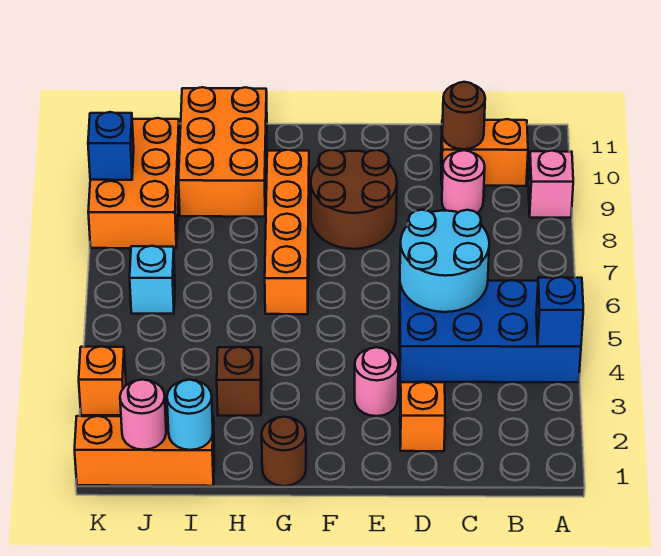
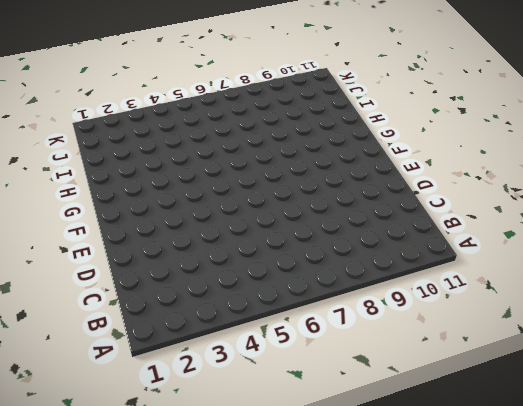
none -> blue brick A4:D5 level 1
none -> pink brick A9 level 1
none -> orange brick B10:C10 level 1

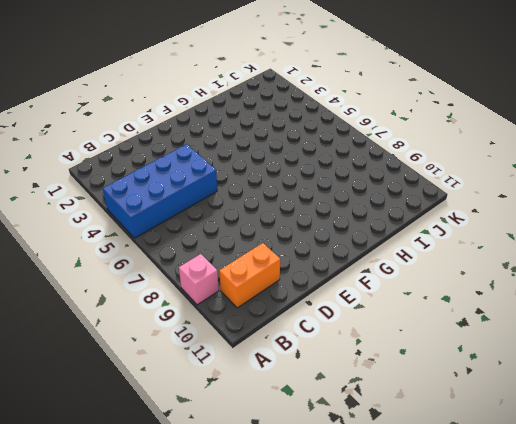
none -> pink round brick C9 level 1
none -> orange brick D2 level 1
none -> pink round brick E3 level 1

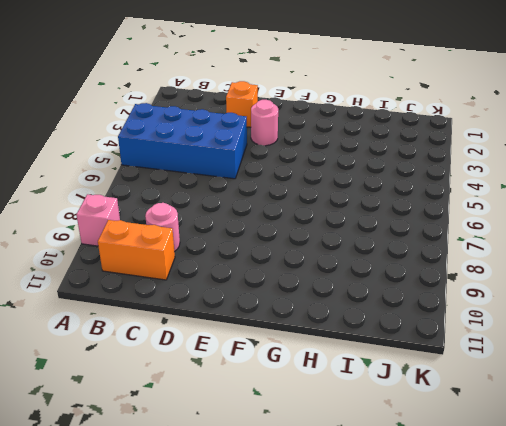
none -> brown round brick E8:F9 level 1
none -> brown round brick G1 level 1
none -> orange brick G6:G9 level 1

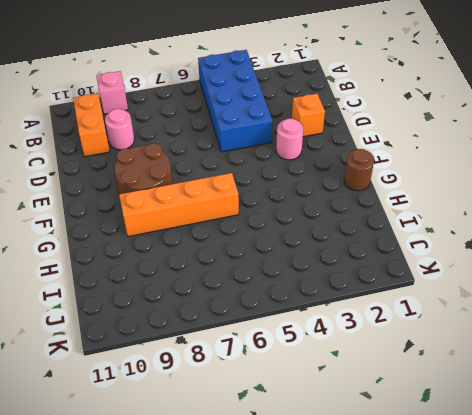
none -> brown brick H3 level 1
none -> orange brick H9:I11 level 1
none -> orange brick I1:K1 level 1

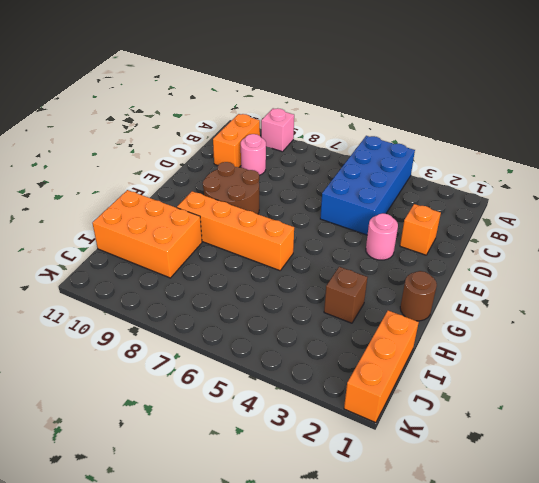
none -> cyan brick J6 level 1
none -> orange brick J8:K10 level 1
none -> orange brick K3 level 1

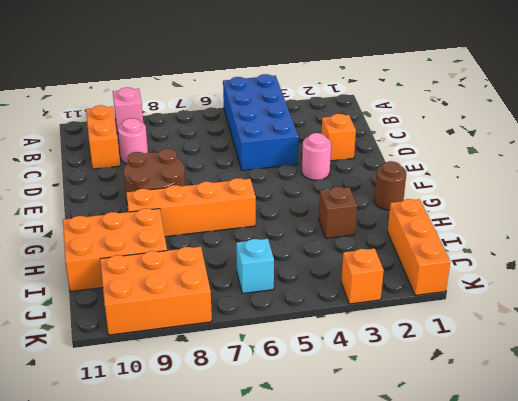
none -> blue brick A4 level 2
none -> cyan round brick C5:D6 level 2
none -> brown round brick C10 level 2

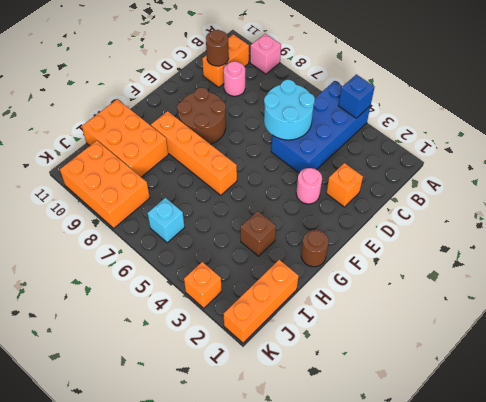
none -> cyan round brick I1 level 2
none -> pink round brick J1 level 2
none -> blue brick K9 level 2

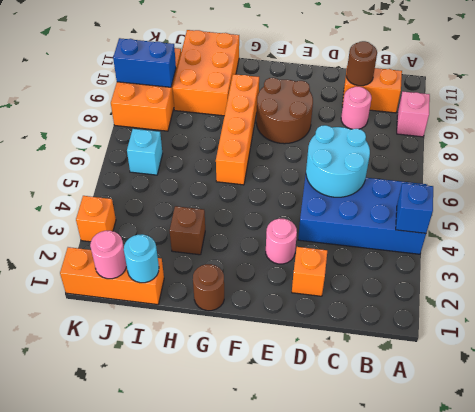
blue brick J9:K9 level 2 -> blue brick K9 level 2

